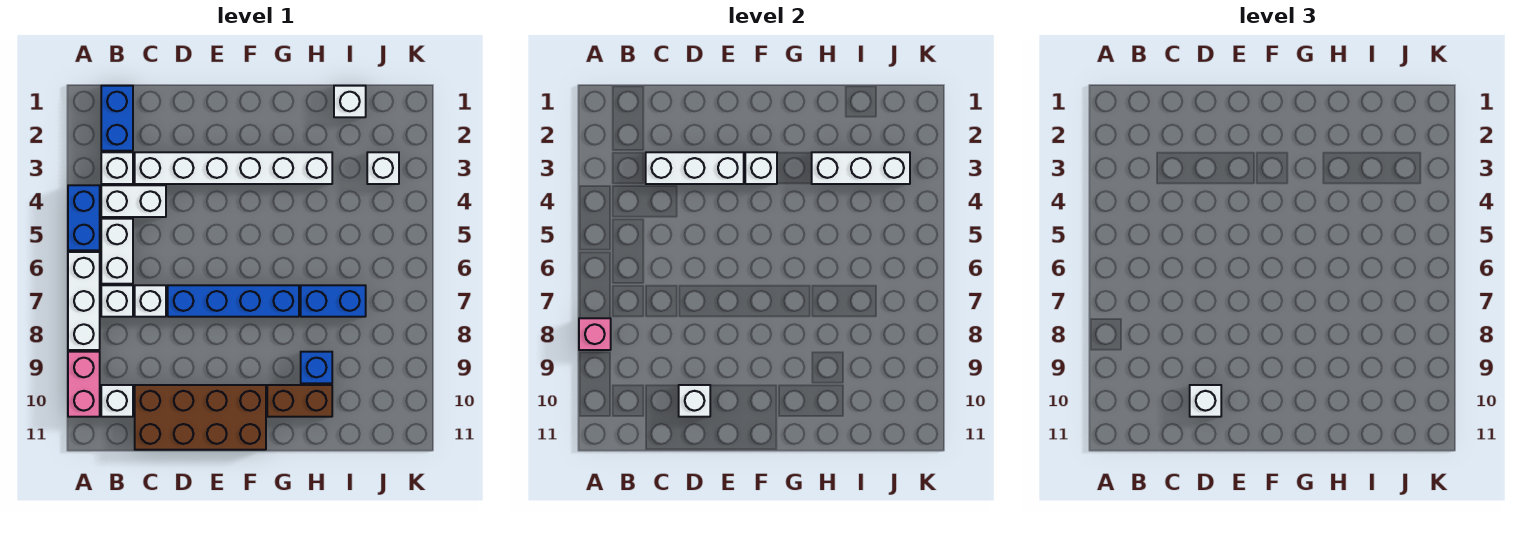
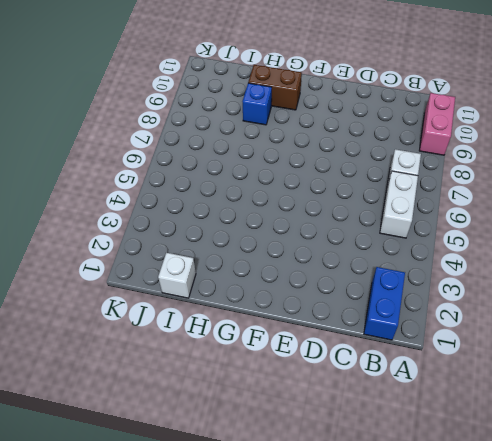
none -> blue brick A4:A5 level 1
none -> white brick A6:A8 level 1
none -> white brick B3 level 1

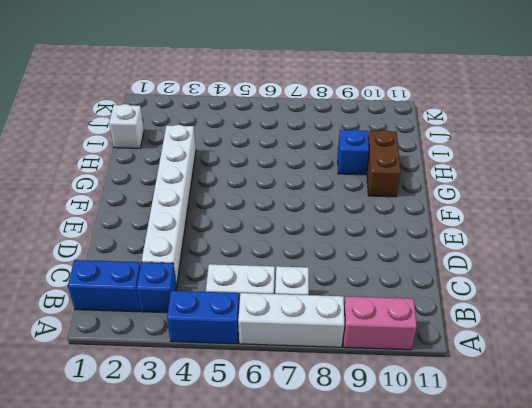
blue brick B3 level 1 -> white brick B3 level 1
none -> white brick B4:C4 level 1
none -> white brick B10 level 1
none -> white brick C7 level 1

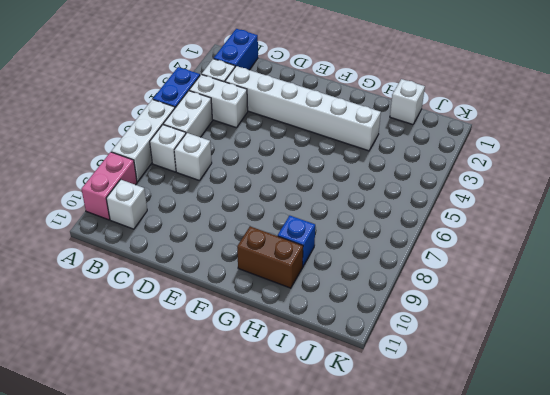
none -> brown brick C10:F11 level 1
none -> blue brick D7:G7 level 1
none -> blue brick H7:I7 level 1

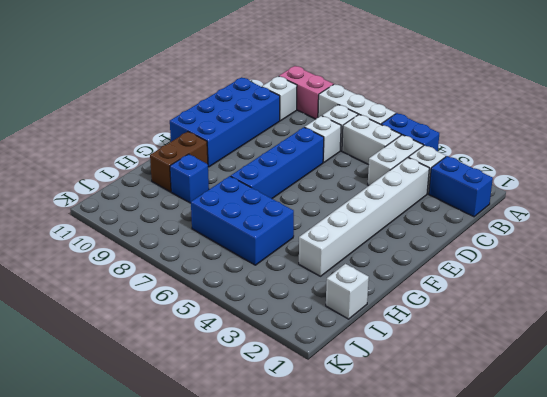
blue brick C10:F11 level 1 -> brown brick C10:F11 level 1
blue brick H5:I7 level 1 -> blue brick H7:I7 level 1
none -> white brick J3 level 1
none -> pink brick A8 level 2
none -> white brick C3:E3 level 2

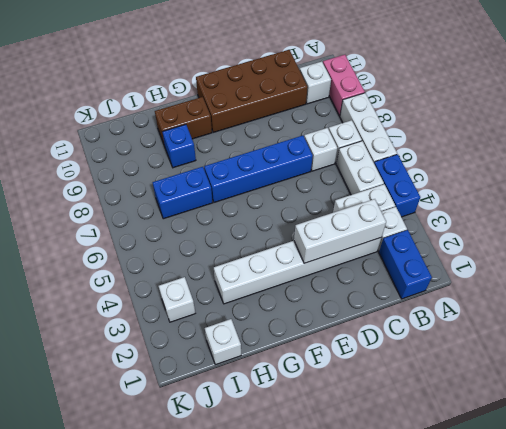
none -> pink brick A8 level 2
none -> white brick D10 level 2
none -> white brick F3 level 2

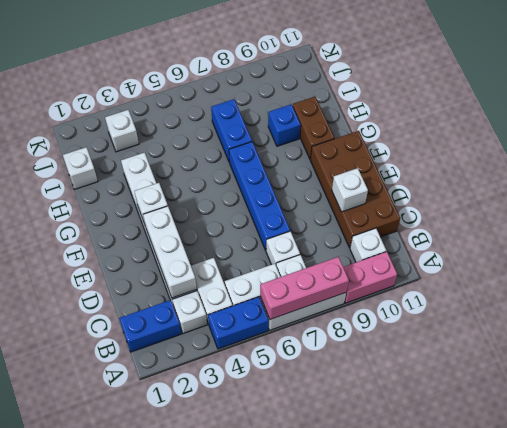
pink brick A6:A8 level 2 -> pink brick A8 level 2
none -> white brick H3:J3 level 2
none -> white brick D10 level 3

